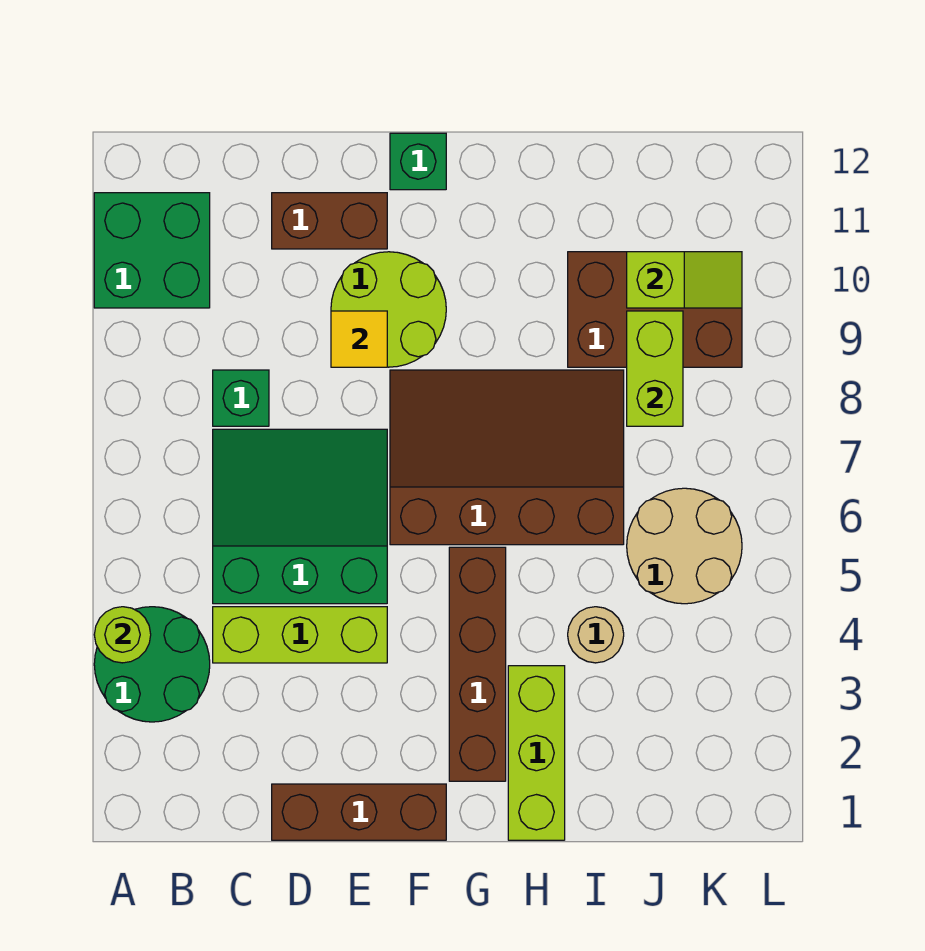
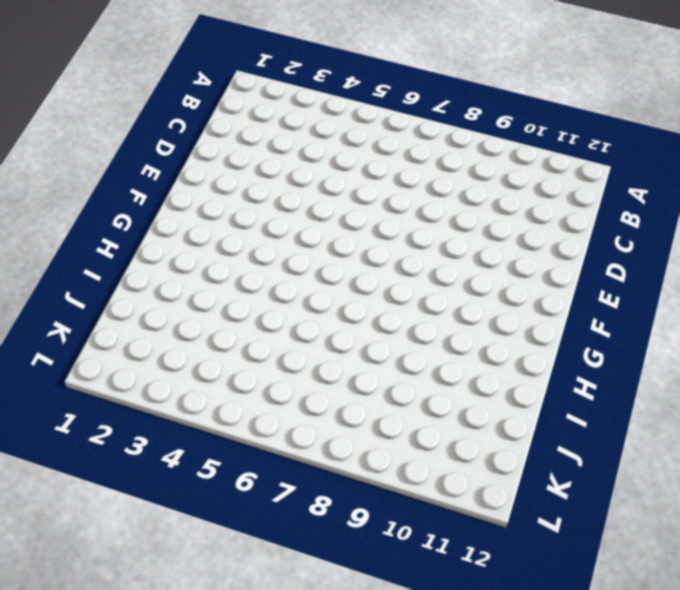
none -> green round brick A3:B4 level 1
none -> green brick A10:B11 level 1
none -> lime brick C4:E4 level 1

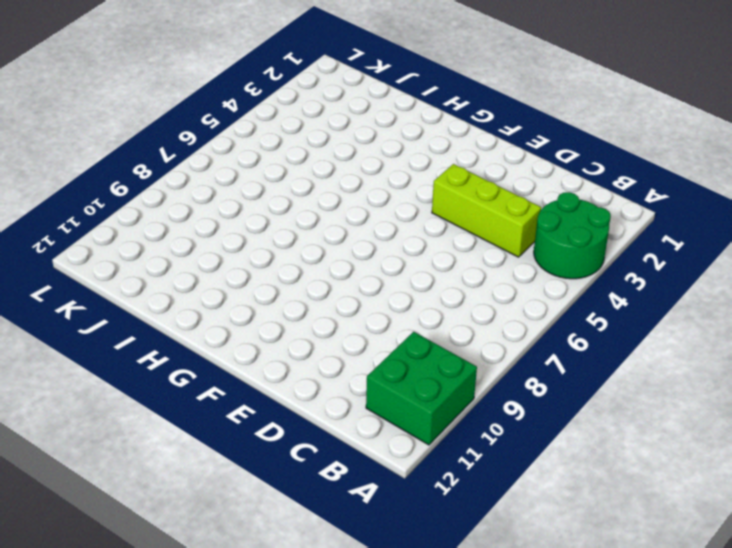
none -> green slope C5:E7 level 1 top 5
none -> green brick C8 level 1
none -> brown brick D1:F1 level 1

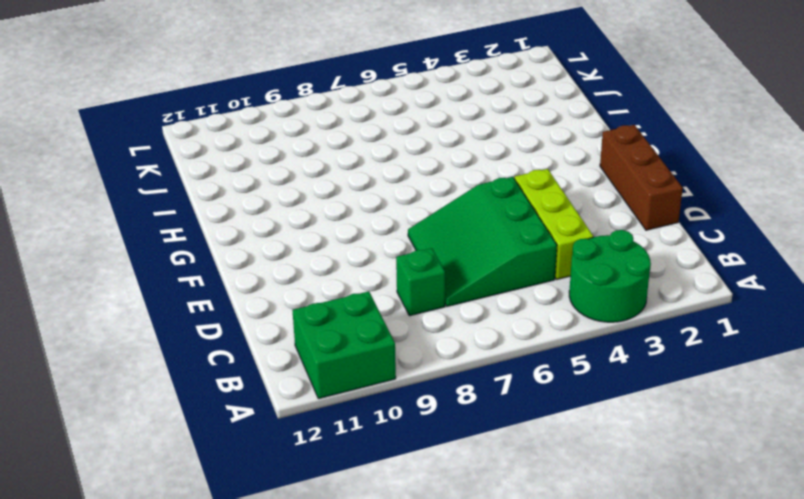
none -> brown brick D11:E11 level 1
none -> lime round brick E9:F10 level 1
none -> brown slope F6:I8 level 1 top 6

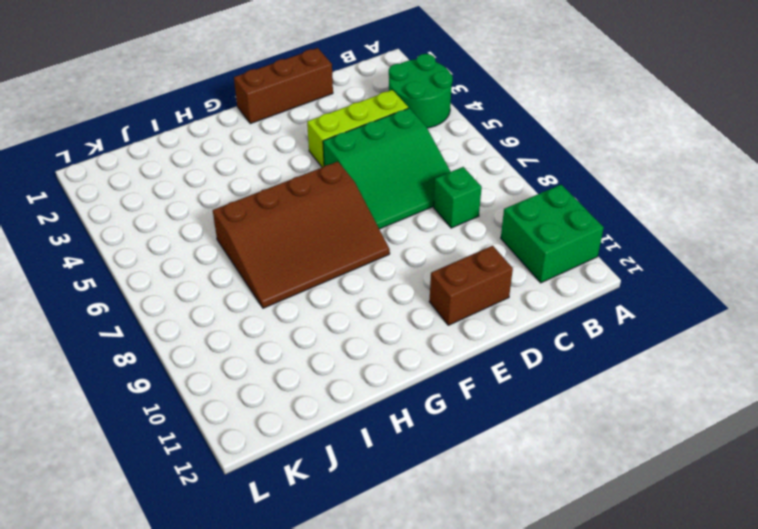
none -> lime round brick E9:F10 level 1
none -> green brick F12 level 1
none -> brown brick G2:G5 level 1

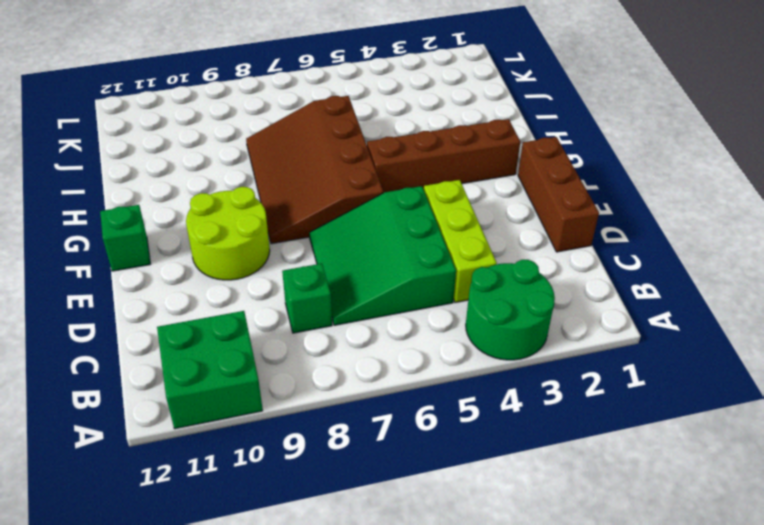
none -> brown brick D11:E11 level 1
none -> lime brick H1:H3 level 1
none -> tan round brick I4 level 1

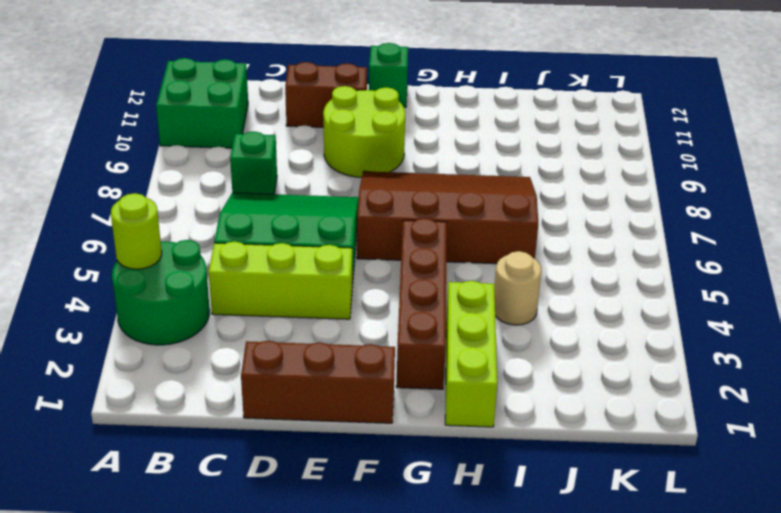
none -> brown brick I9:K10 level 1
none -> tan round brick J5:K6 level 1
none -> yellow tile E9 level 2

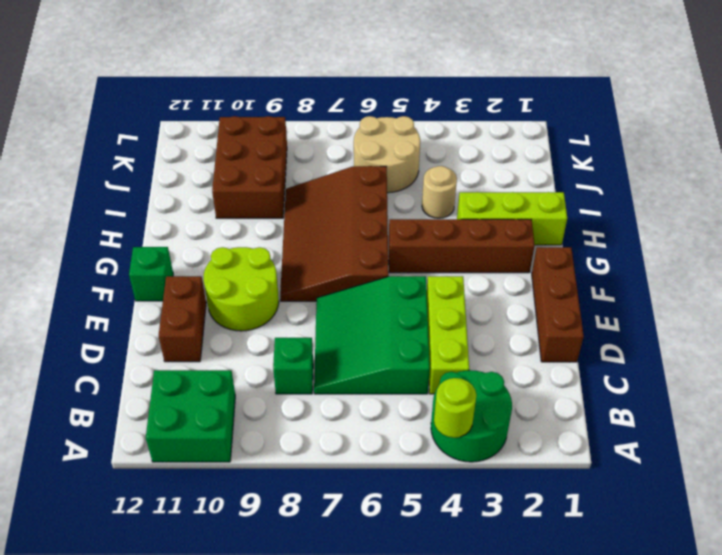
none -> yellow tile E9 level 2
none -> lime brick J8:J9 level 2
none -> lime slope J10:K10 level 2 top J

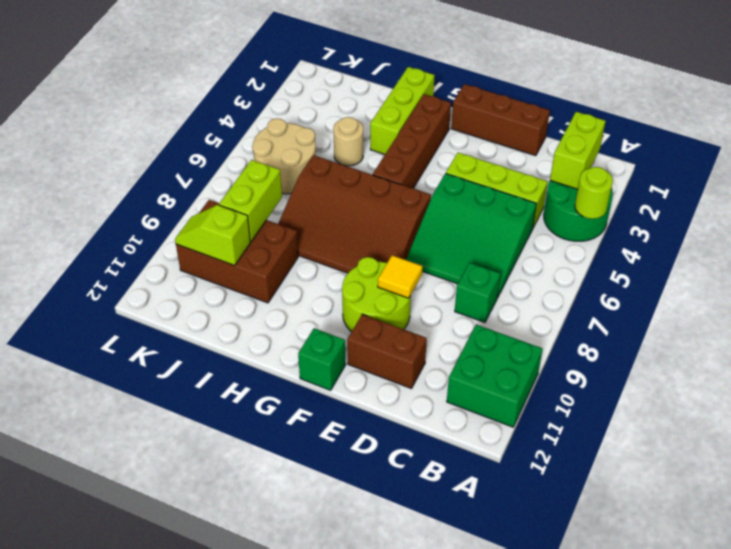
lime brick B2:B3 level 2 -> none

